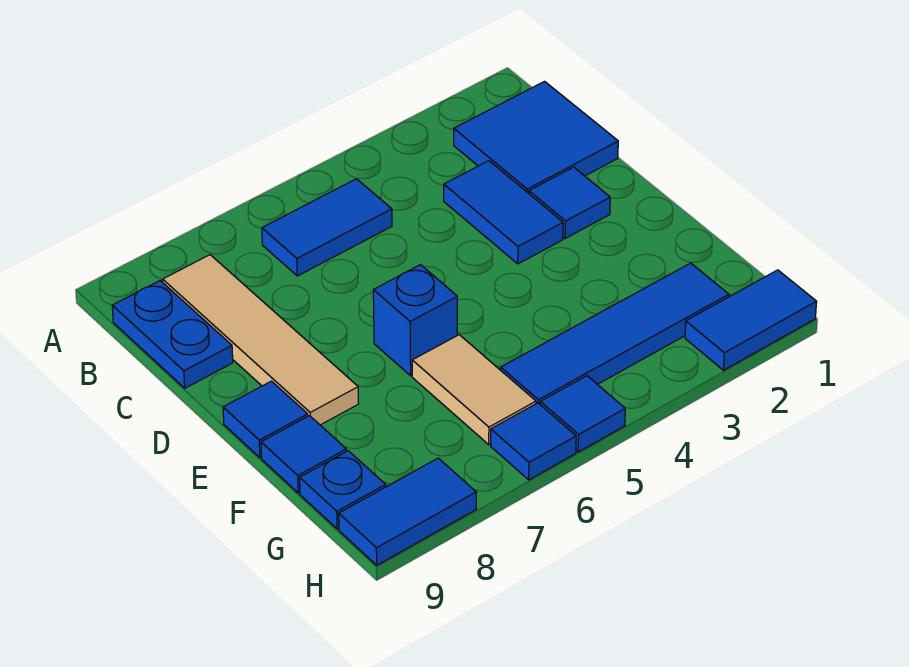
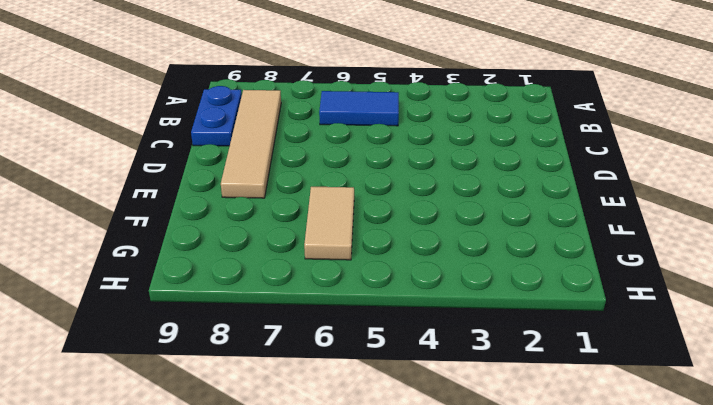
none -> blue tile B1:C2 level 1
none -> blue tile C3:D3 level 1
none -> blue tile D2 level 1

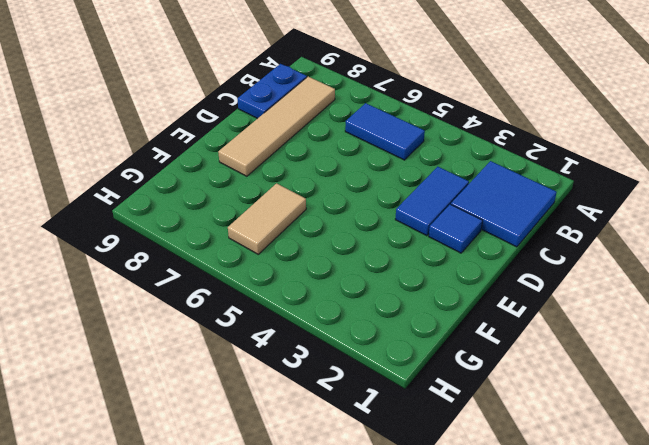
none -> blue brick E6 level 1
none -> blue tile E9 level 1
none -> blue tile F9 level 1

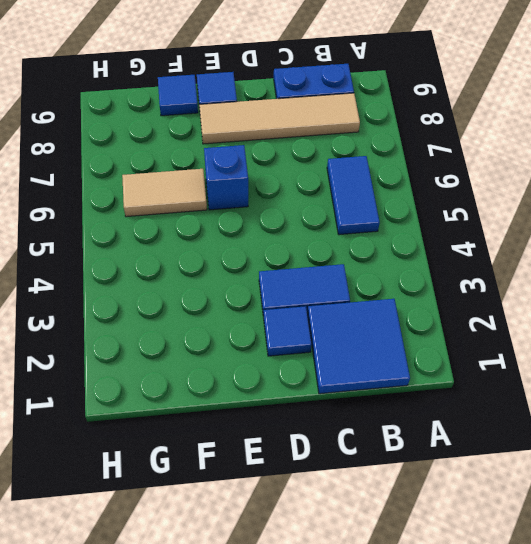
none -> blue tile G2:G5 level 1
none -> blue plate G9 level 1
none -> blue tile H1:H2 level 1

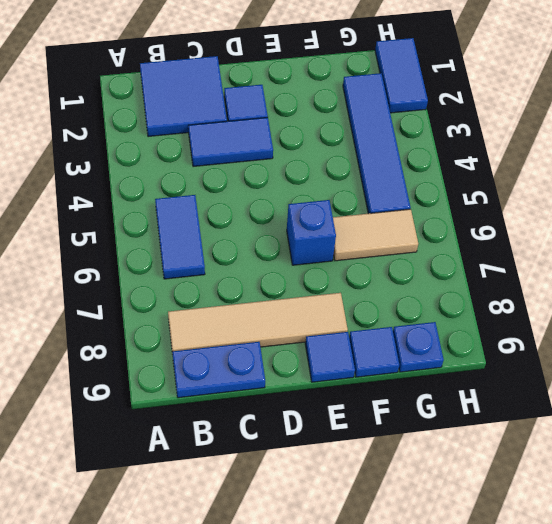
none -> blue tile H5 level 1
none -> blue tile H6 level 1
none -> blue tile H8:H9 level 1

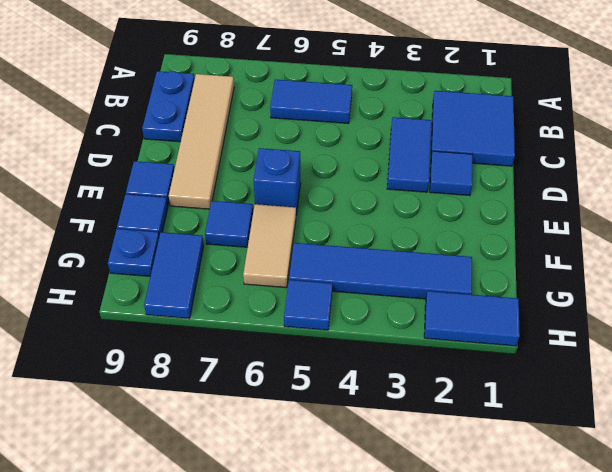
blue tile F7 level 1 -> blue tile H6 level 1
blue tile G8:H8 level 1 -> blue tile H8:H9 level 1

